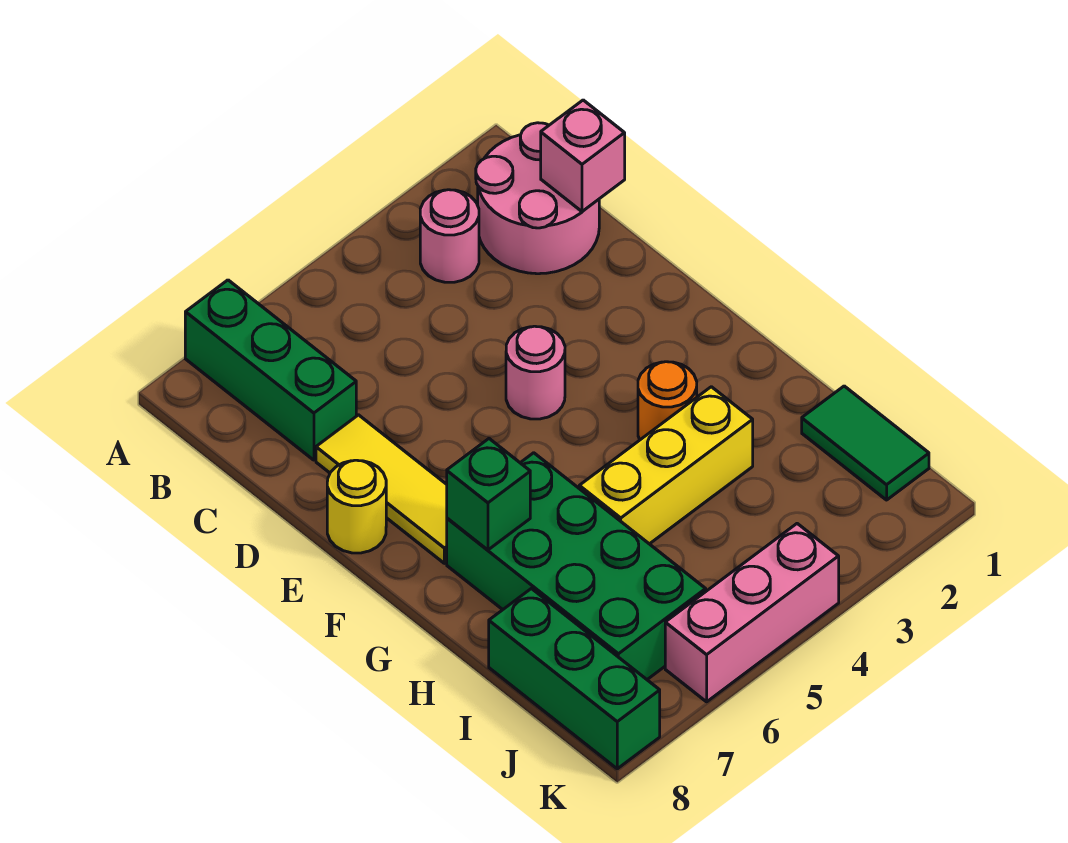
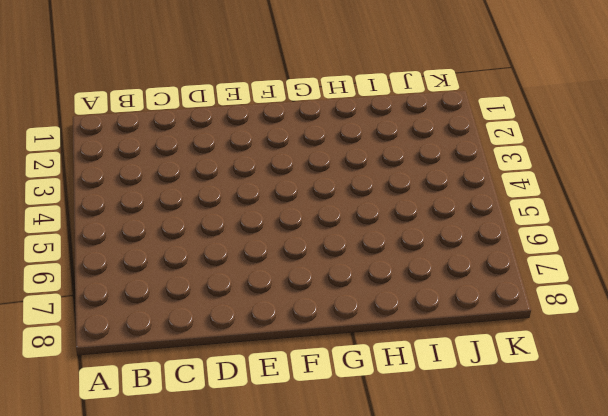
none -> green brick A7:C7 level 1
none -> pink round brick B1:C2 level 1
none -> pink round brick B3 level 1

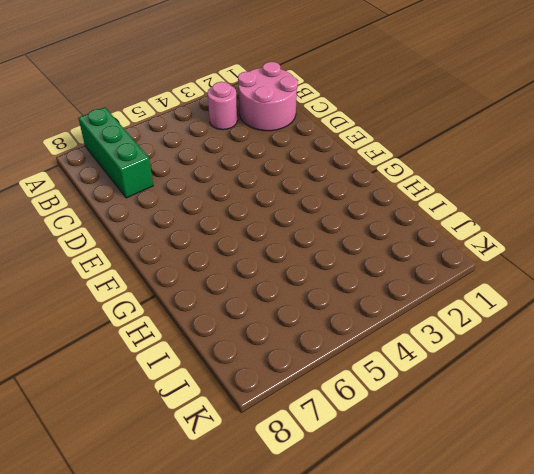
none -> yellow tile D7:F7 level 1
none -> pink round brick E4 level 1
none -> yellow round brick E8 level 1

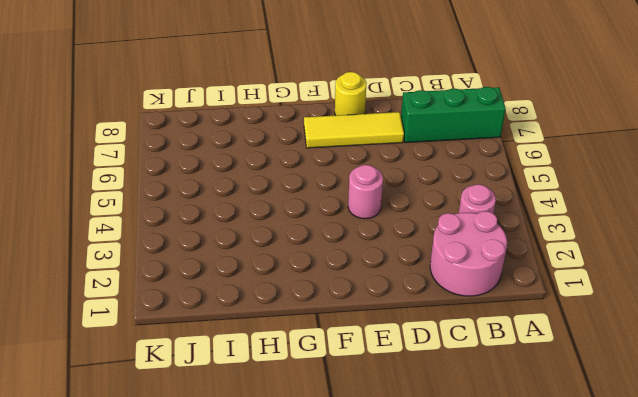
none -> orange round brick G3 level 1
none -> green brick G6:J7 level 1
none -> yellow brick H3:H5 level 1

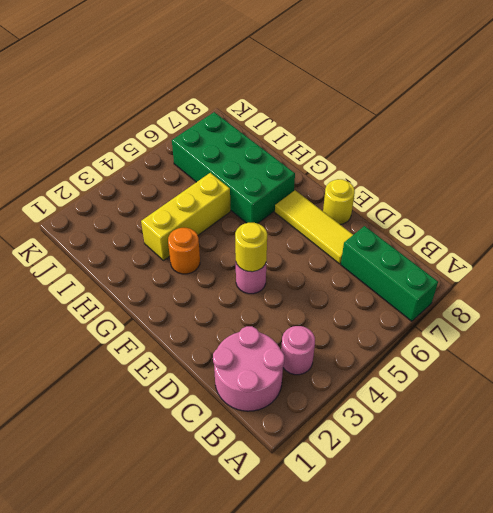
yellow round brick E4 level 2 -> none
none -> green tile I1:J1 level 1
none -> green brick I8:K8 level 1
none -> pink brick K4:K6 level 1

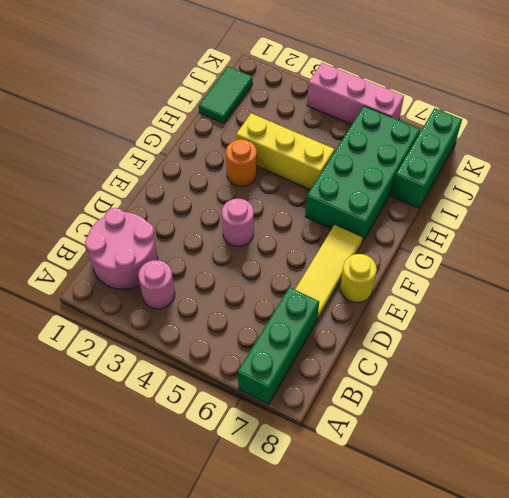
none -> pink brick C1 level 2
none -> green brick G7 level 2

